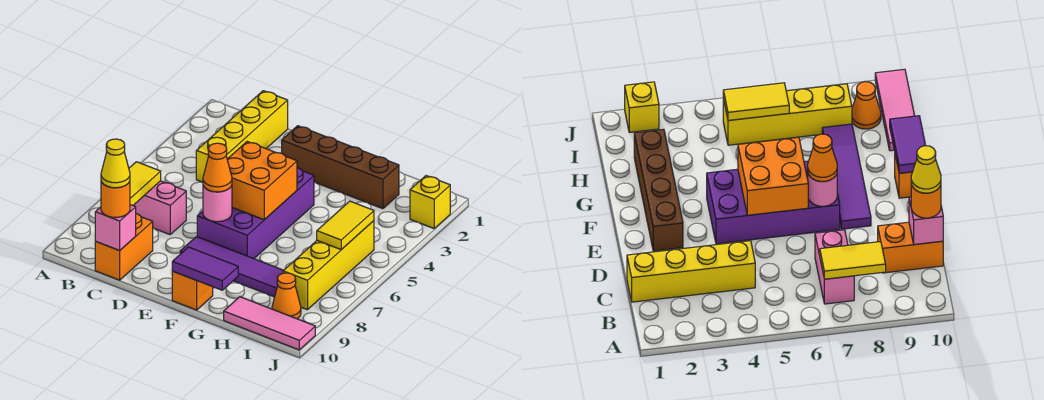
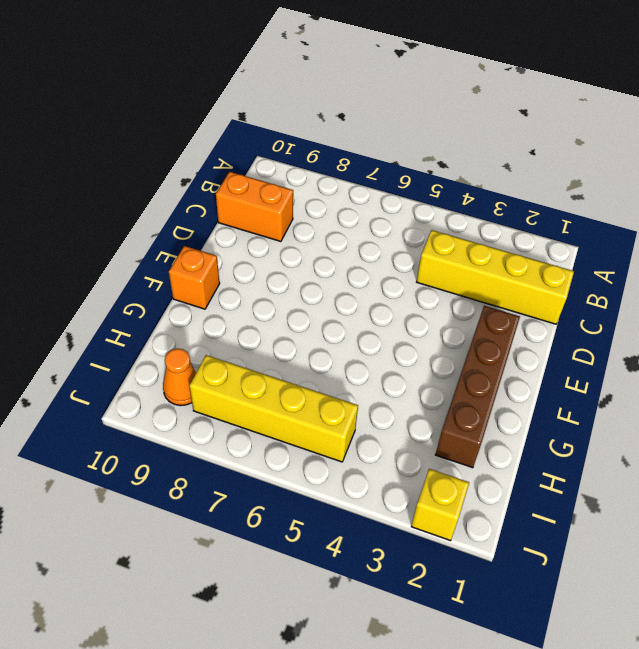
none -> pink brick B7:C7 level 1
none -> purple brick E4:F7 level 1
none -> purple tile E8:H8 level 1

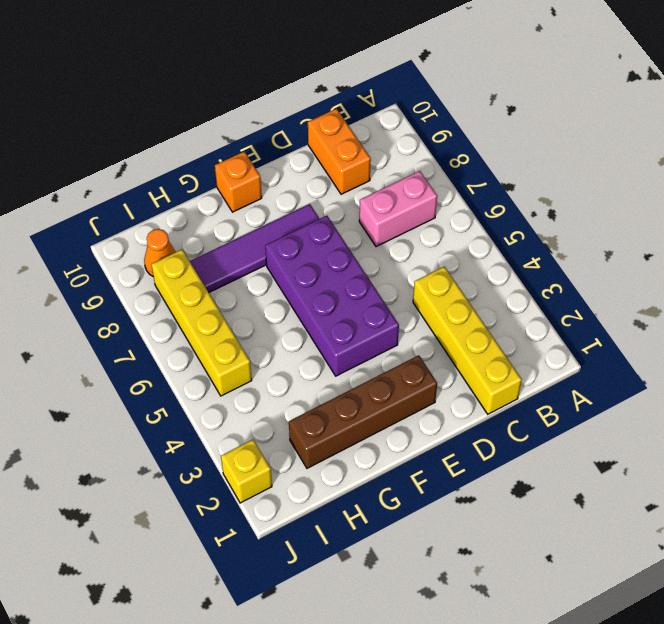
none -> pink tile H10:J10 level 1
none -> yellow tile B7:B8 level 2
none -> pink brick C10 level 2

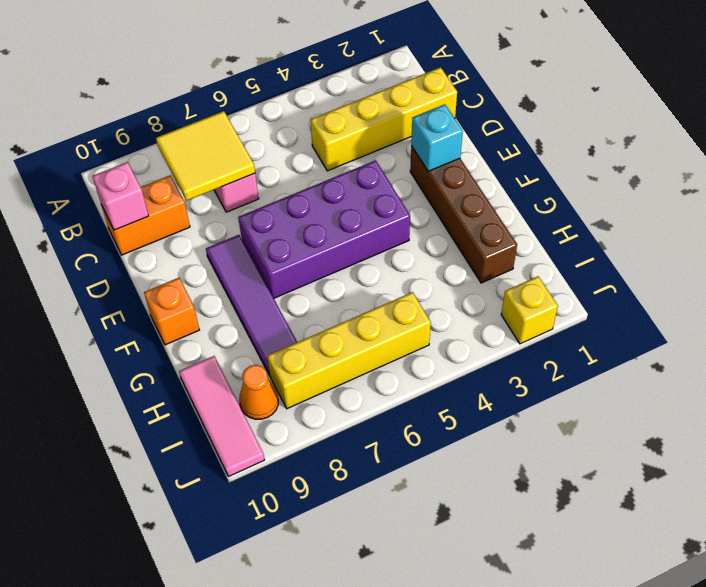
yellow tile B7:C8 level 2 -> yellow tile B7:B8 level 2
cyan brick E2 level 2 -> none
none -> orange brick E5:F6 level 2
none -> pink round brick E7 level 2
none -> purple tile F10:G10 level 2

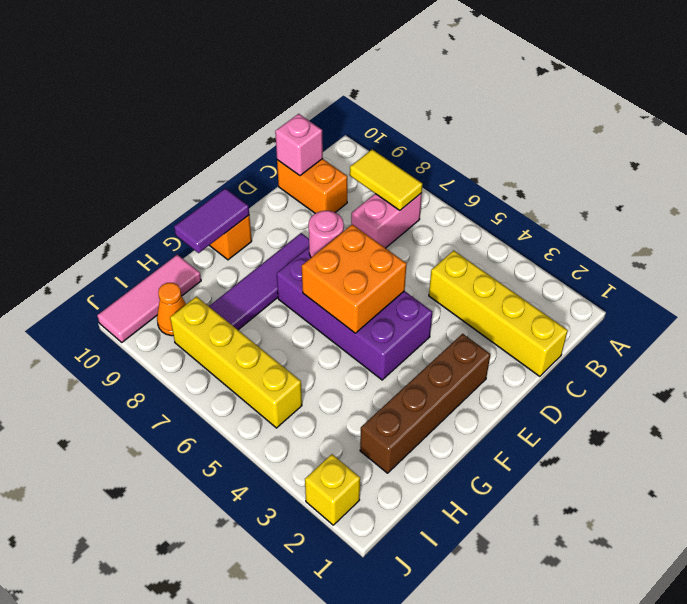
none -> yellow tile I5:I6 level 2
none -> orange round brick C10 level 3
none -> orange cone E7 level 3

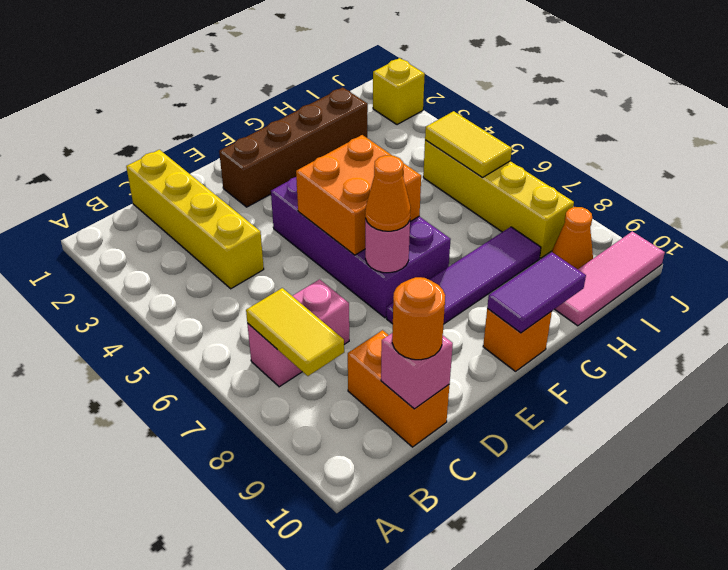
none -> yellow cone C10 level 4

